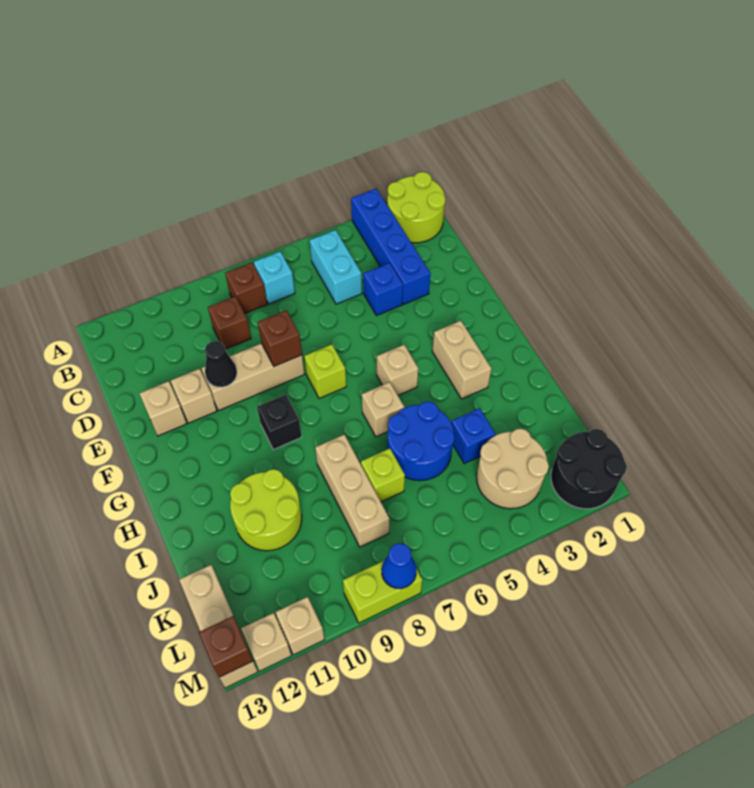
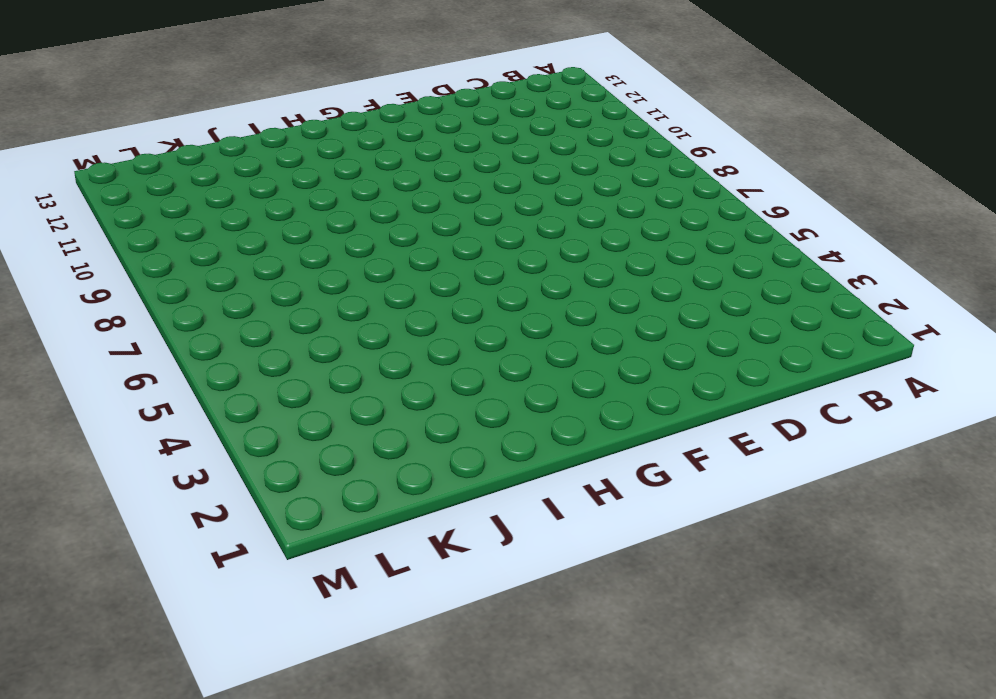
none -> lime round brick A1:B2 level 1
none -> blue brick A3:D3 level 1
none -> cyan brick B5:C5 level 1
none -> cyan brick B7 level 1

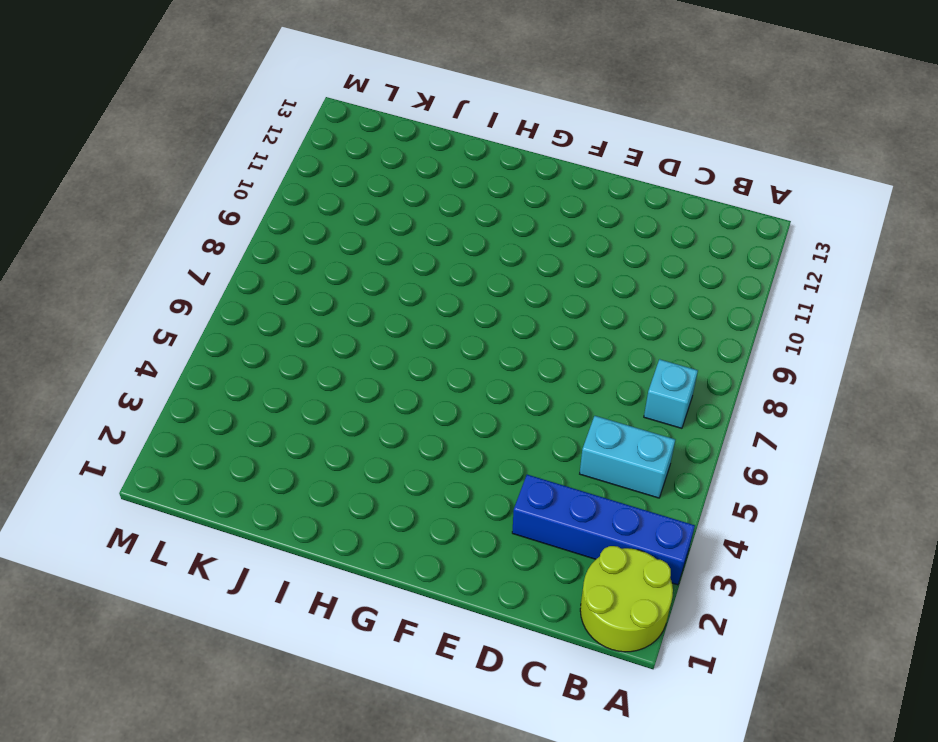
none -> brown brick B8 level 1
none -> brown brick C9 level 1
none -> blue brick D4 level 1
none -> tan brick E8:E10 level 1

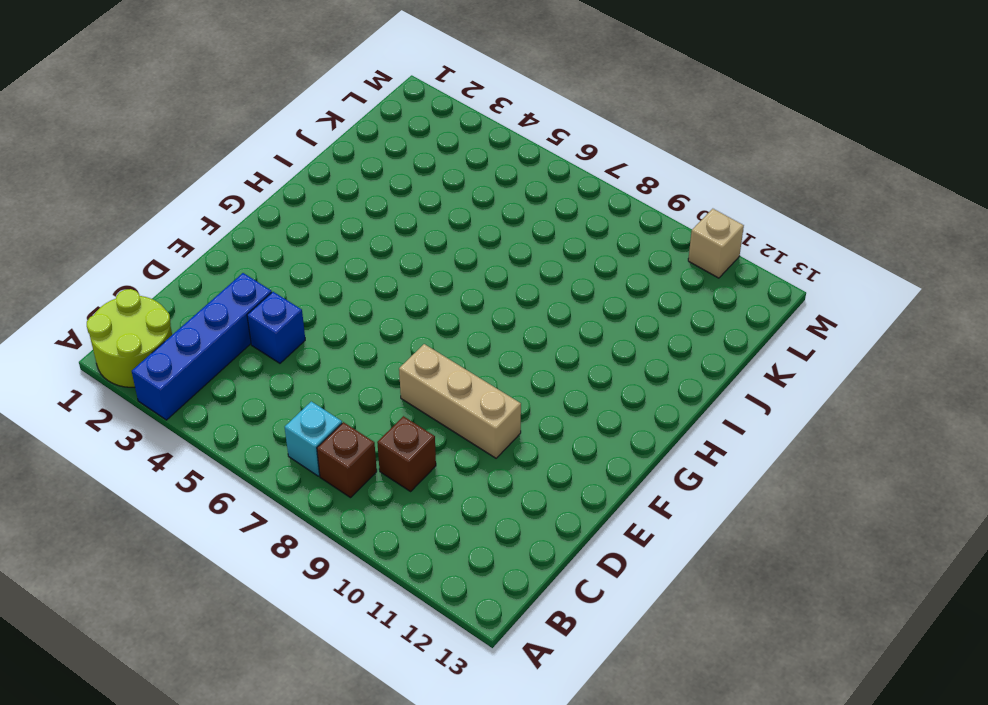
none -> cyan brick B5:C5 level 1
none -> tan brick E11 level 1
none -> tan brick E12 level 1
none -> lime brick F7 level 1

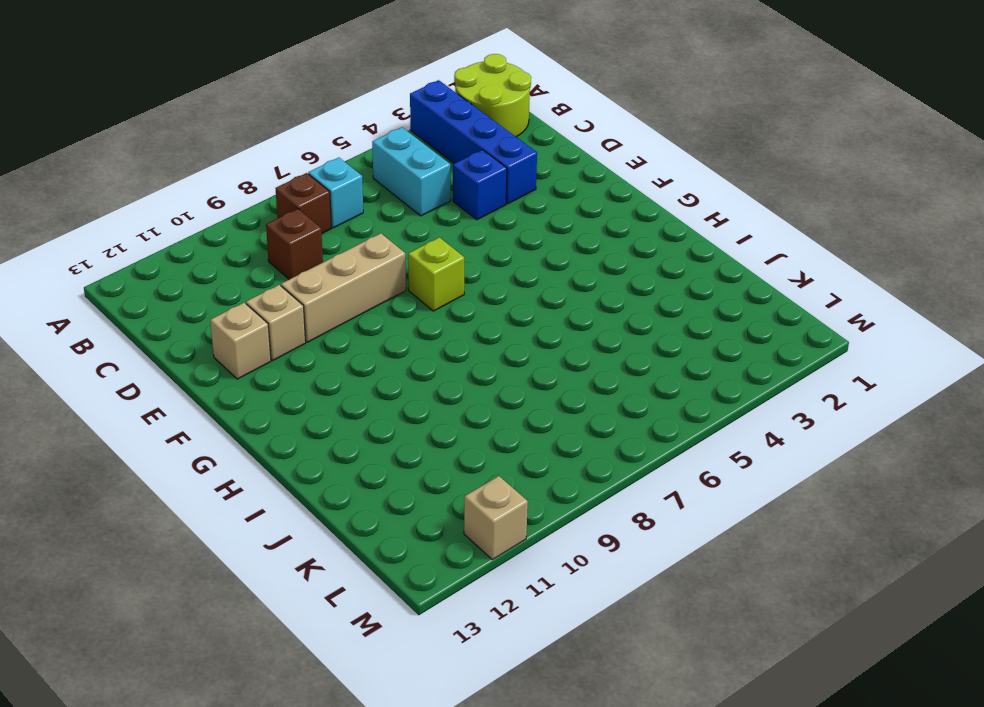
none -> tan brick G3:H3 level 1
none -> tan brick G5 level 1
none -> black brick G9 level 1
none -> tan brick H6 level 1

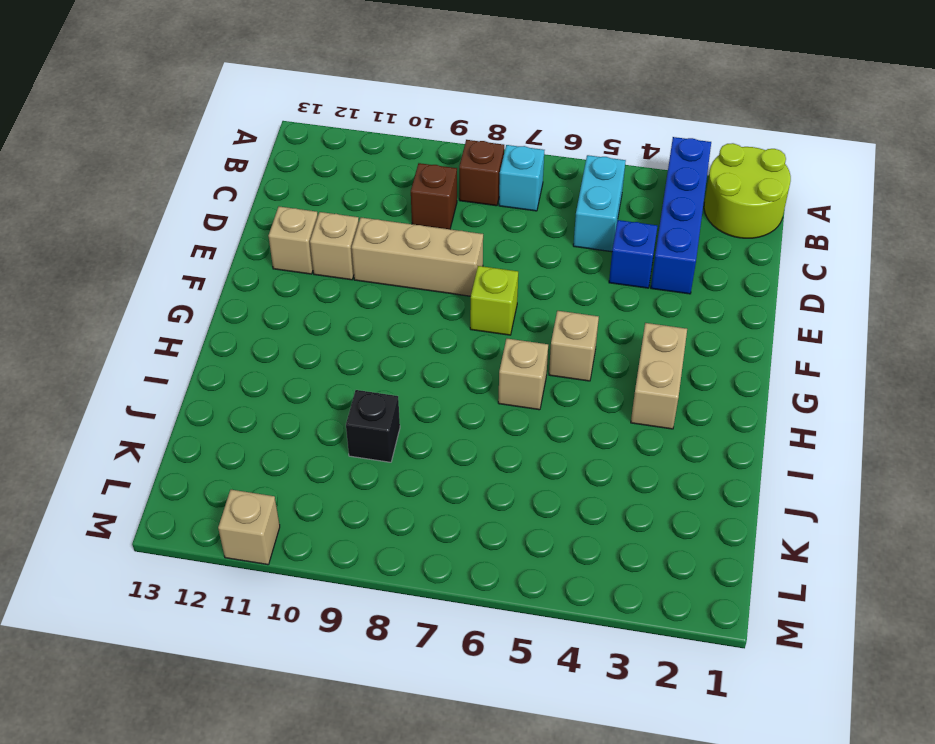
black brick J9 level 1 -> black brick G9 level 1
none -> blue round brick I5:J6 level 1
none -> tan brick I8:K8 level 1
none -> lime round brick I10:J11 level 1
none -> blue brick J4 level 1

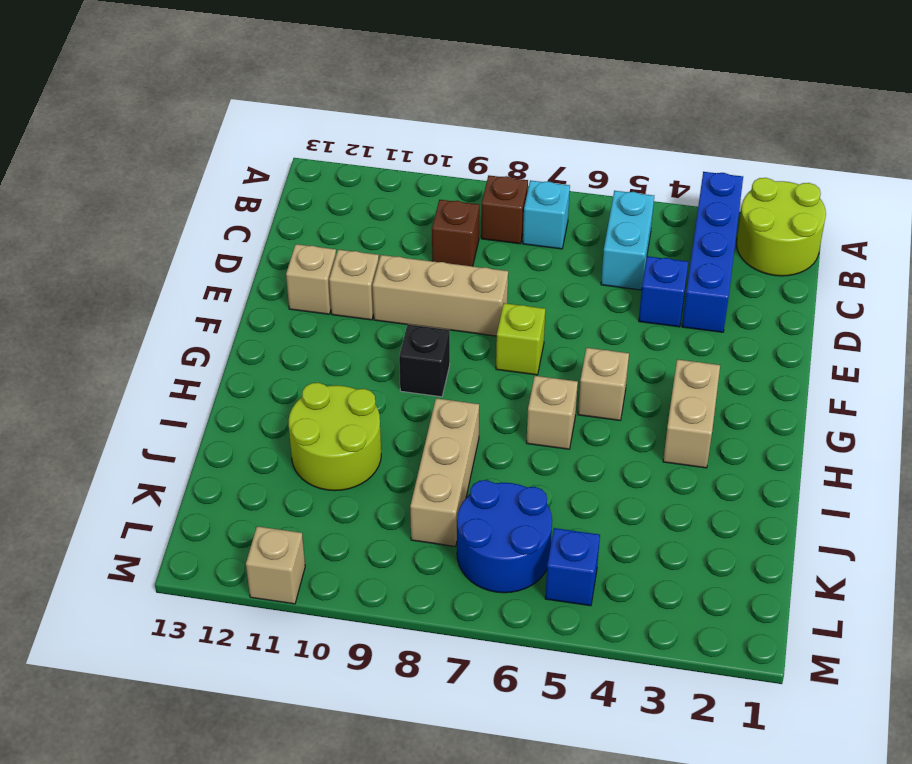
blue round brick K6:L7 level 1 -> blue round brick I5:J6 level 1
blue brick L5 level 1 -> blue brick J4 level 1
none -> lime brick J7 level 1
none -> tan round brick K3:L4 level 1
none -> tan brick K13:M13 level 1
none -> black round brick L1:M2 level 1

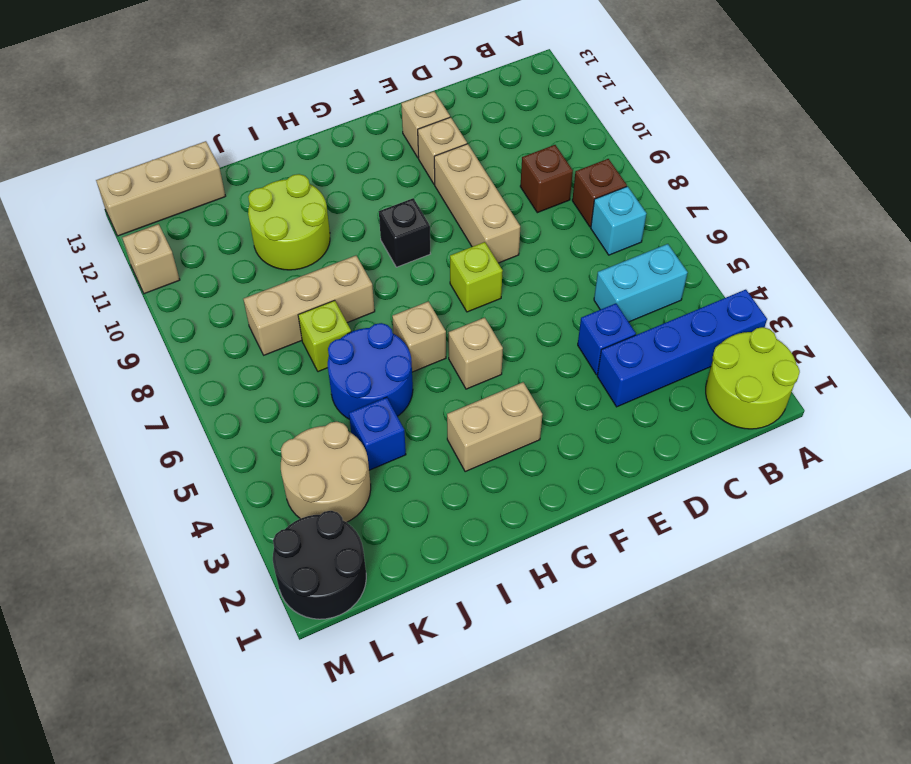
none -> lime brick M8:M9 level 1
none -> tan brick M12 level 1
none -> brown brick E8 level 2
none -> black cone E10 level 2

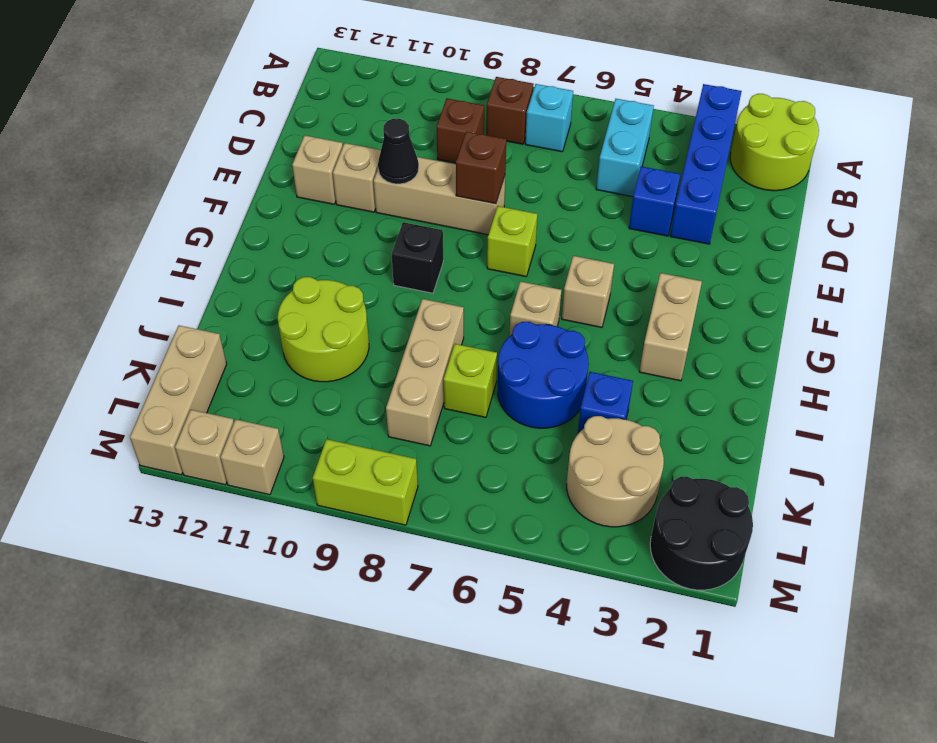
none -> blue cone M8 level 2
none -> brown brick M13 level 2

